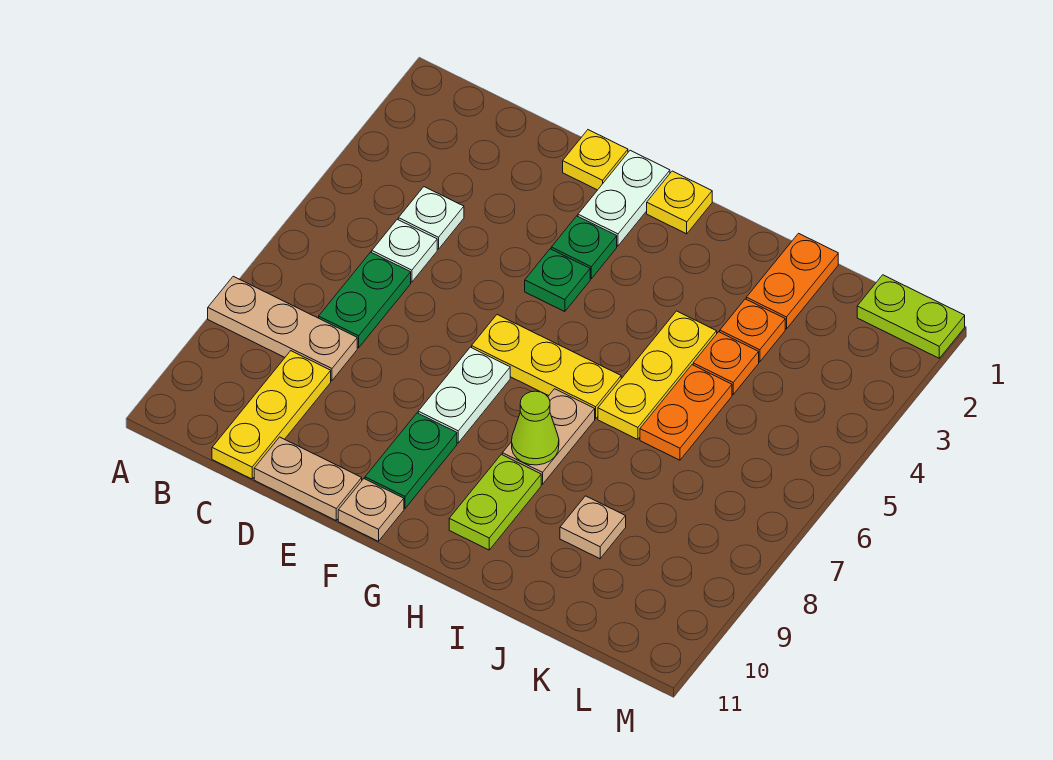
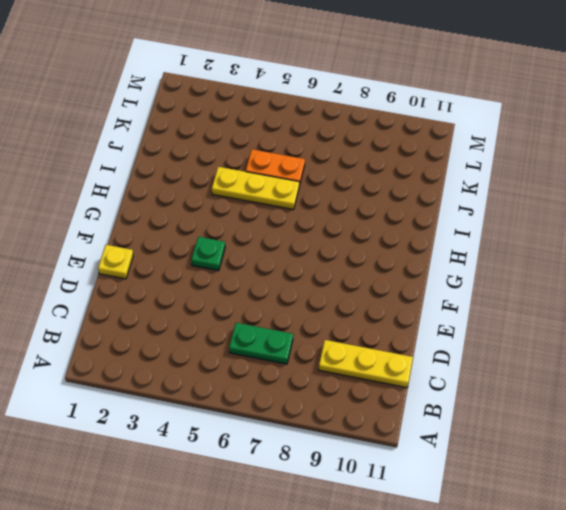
none -> tan plate A8:C8 level 1
none -> white plate C4 level 1
none -> white plate C5 level 1

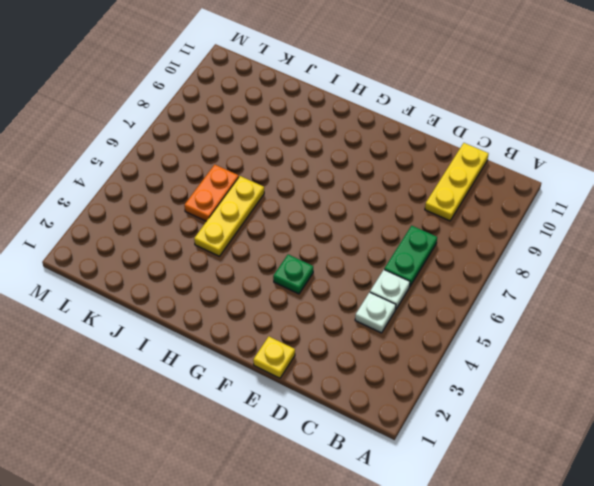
none -> tan plate A8:C8 level 1
none -> tan plate D11:E11 level 1
none -> white plate F1:F2 level 1

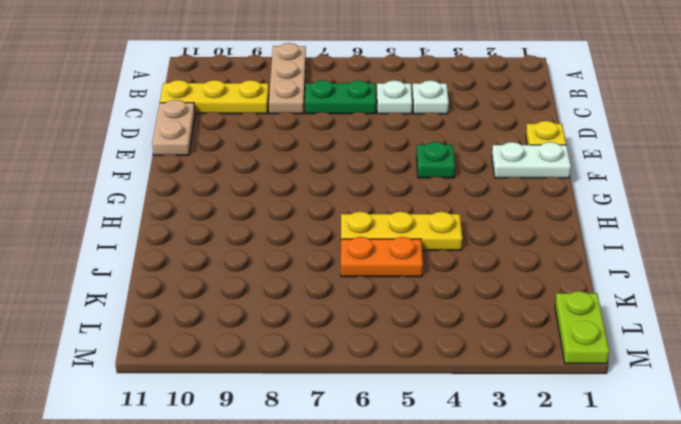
none -> green plate F3 level 1
none -> yellow plate F6:H6 level 1
none -> white plate F7:F8 level 1

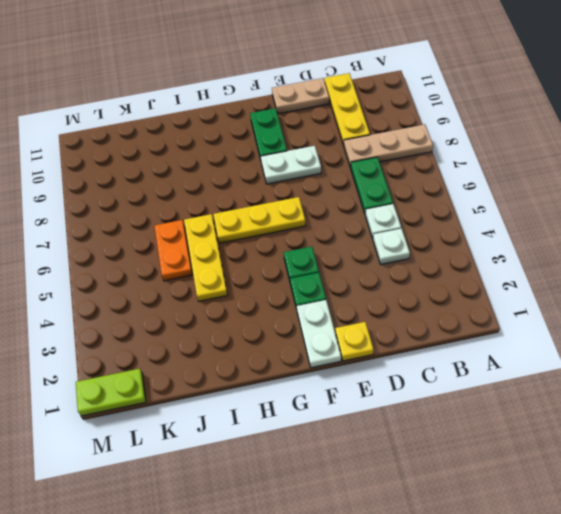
white plate E8:F8 level 1 -> white plate F7:F8 level 1
none -> tan plate F11 level 1
none -> yellow plate G1 level 1
none -> tan plate H7:H8 level 1

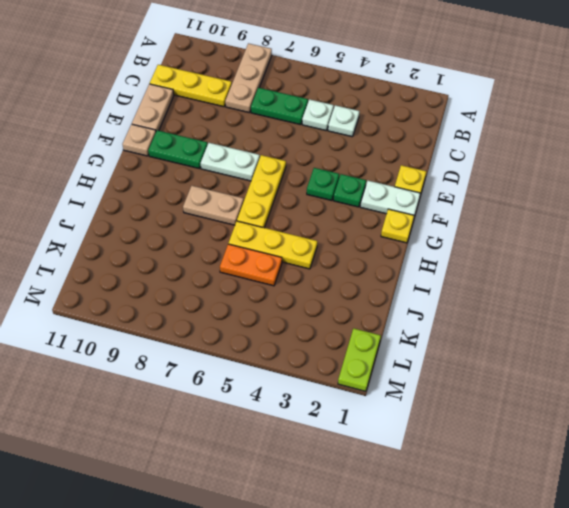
none -> lime plate H9:H10 level 1
none -> orange plate J1:J2 level 1
none -> orange plate J3 level 1

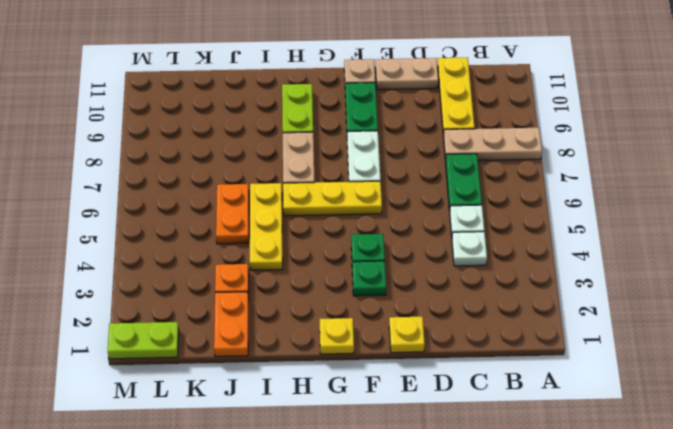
none -> white plate F1:F2 level 1
none -> orange plate J4 level 1
none -> tan plate J9 level 1

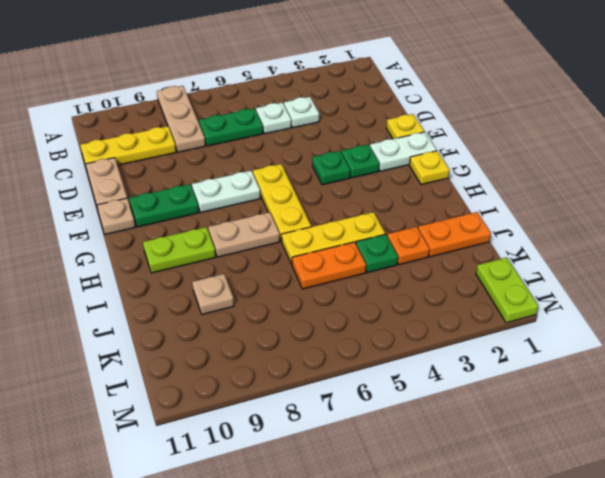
green plate J4 level 1 -> orange plate J4 level 1
none -> lime cone H8 level 2

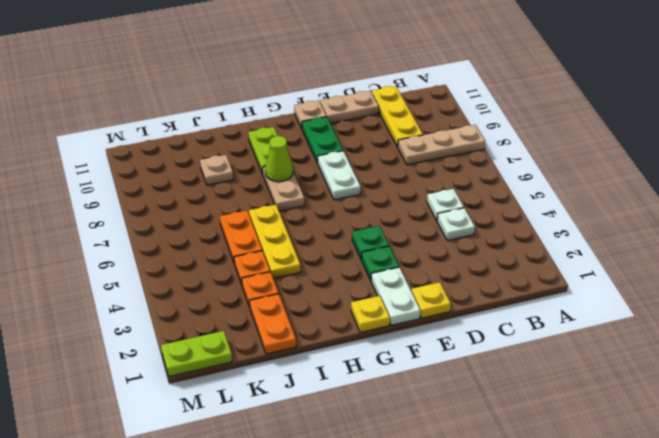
none -> green plate C6:C7 level 1
none -> yellow plate F6:H6 level 1

